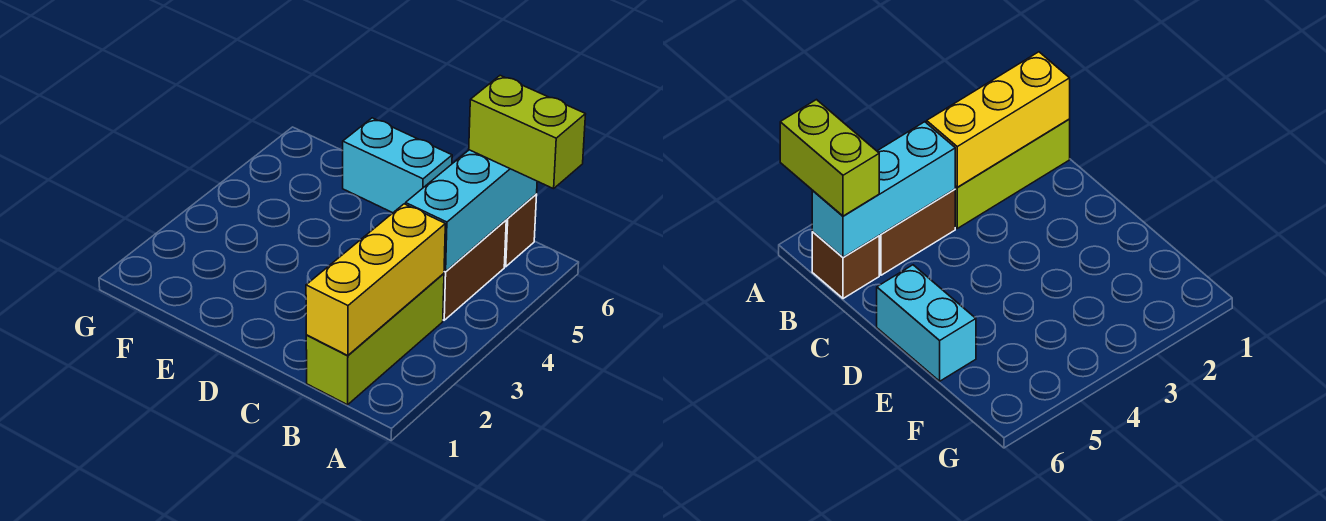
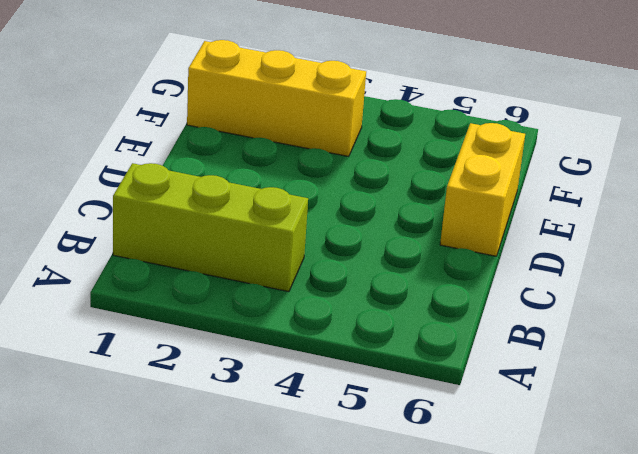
yellow brick D6:E6 level 1 -> cyan brick D6:E6 level 1
yellow brick F1:F3 level 1 -> yellow brick B1:B3 level 2
none -> brown brick B4:B5 level 1
none -> brown brick B6 level 1

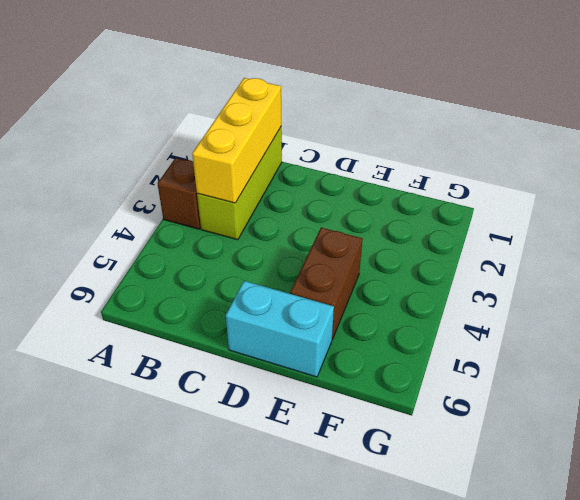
brown brick A3 level 1 -> brown brick B6 level 1
brown brick E4:E5 level 1 -> brown brick B4:B5 level 1
none -> cyan brick B4:B6 level 2
none -> lime brick A6:B6 level 3

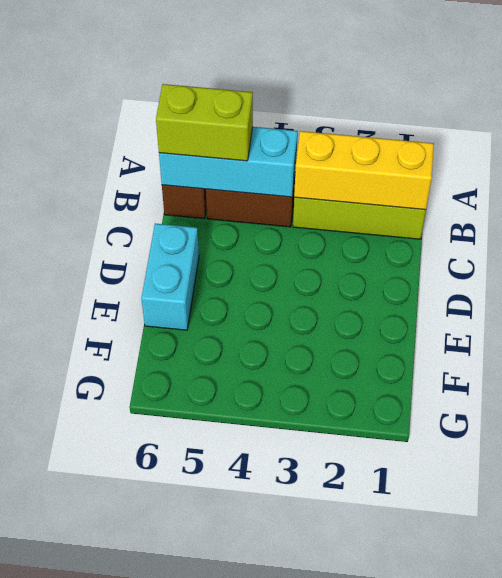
lime brick B5:B6 level 3 -> lime brick A6:B6 level 3

